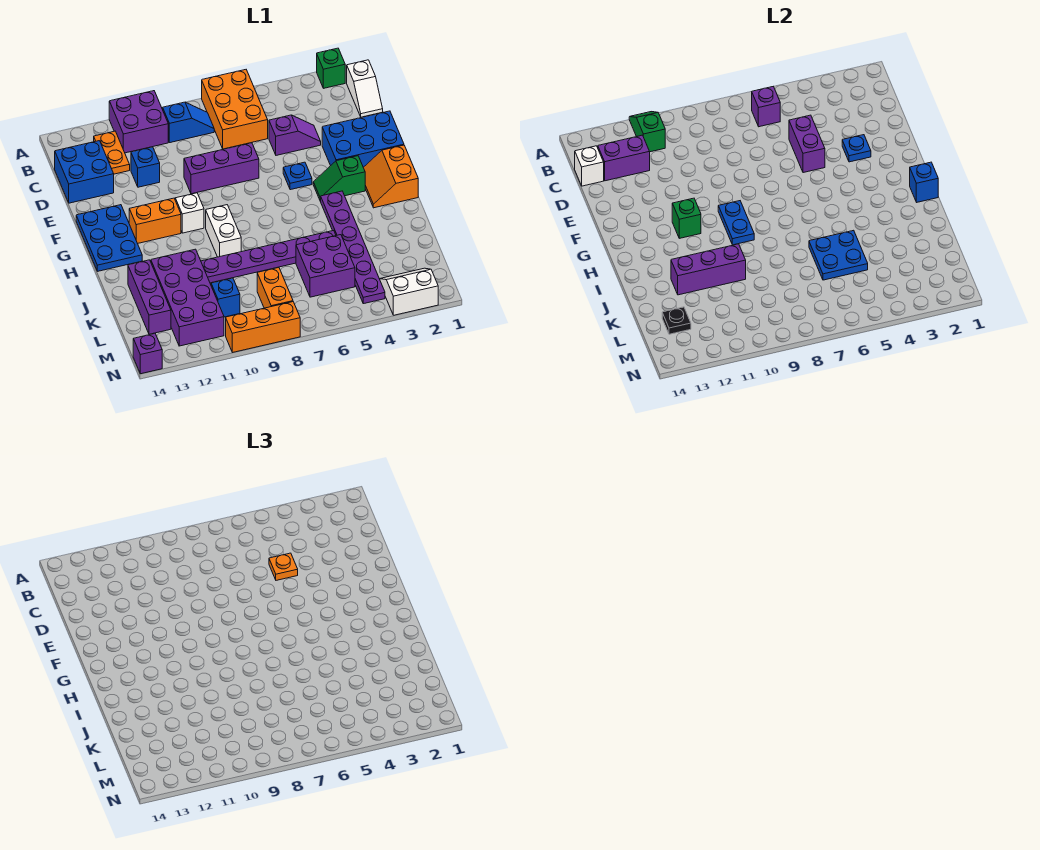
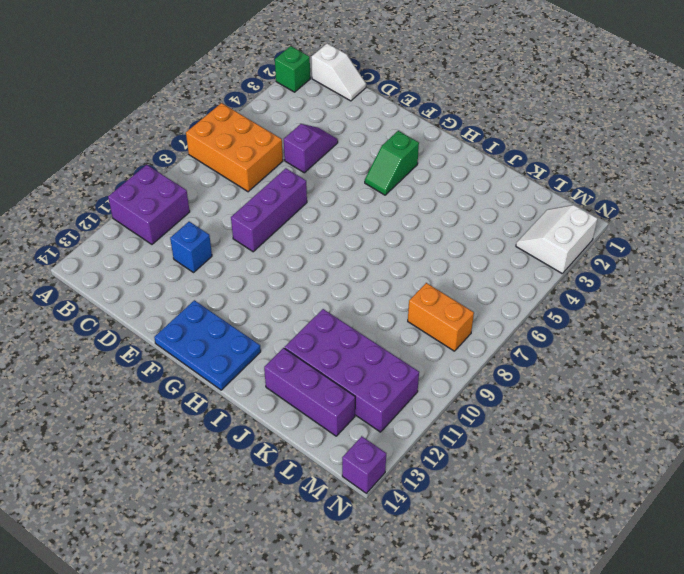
none -> blue slope B8:B9 level 1 top 9
none -> orange plate B12:C12 level 1
none -> blue brick C13:D14 level 1
none -> blue brick E1:F3 level 1

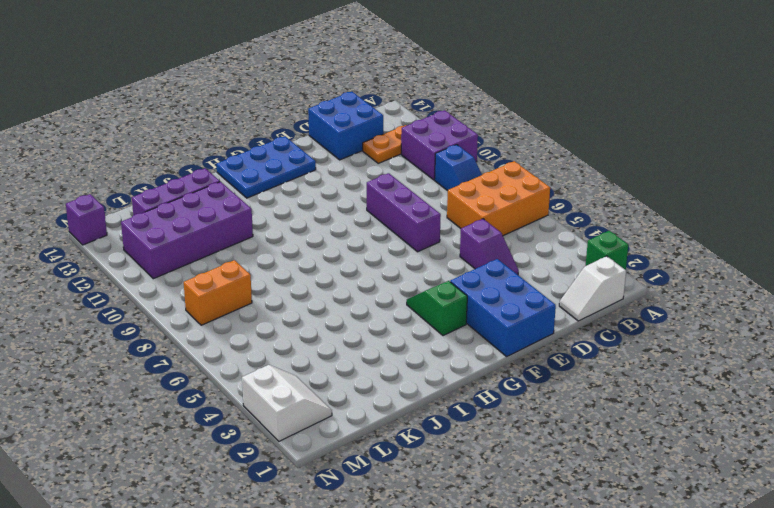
none -> blue brick D11 level 1
none -> blue plate F5 level 1
none -> orange slope G1:H2 level 1 top 1
none -> white brick G10 level 1

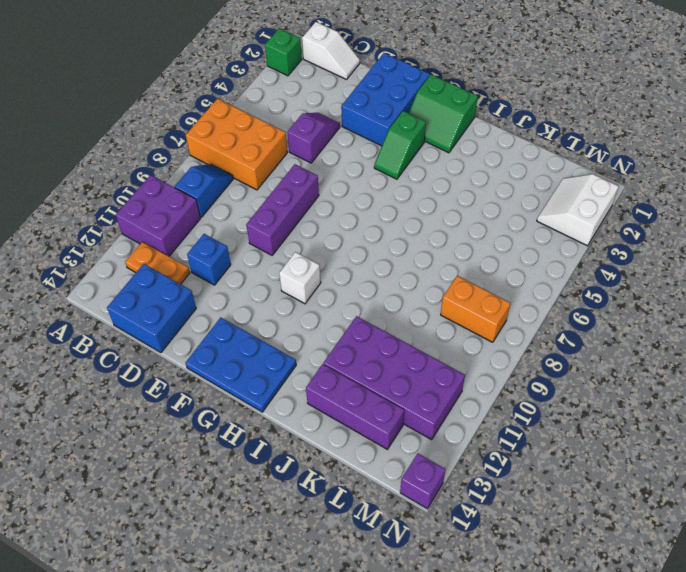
green slope G1:H2 level 1 top 1 -> orange slope G1:H2 level 1 top 1
none -> blue plate F5 level 1
none -> orange brick G11:G12 level 1
none -> purple plate H4:M4 level 1
none -> white brick H9:I9 level 1

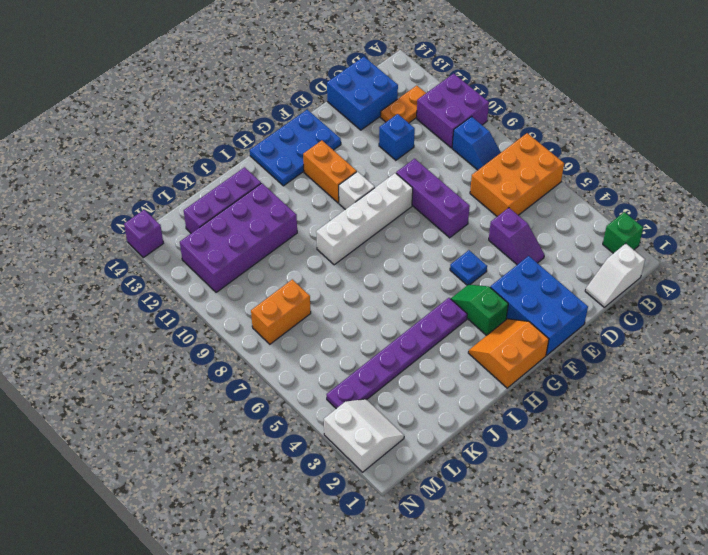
white brick F9:I9 level 1 -> white brick H9:I9 level 1
none -> purple plate J5:J10 level 1
none -> purple brick K5:L6 level 1
none -> blue brick L10 level 1
none -> orange brick N8:N10 level 1

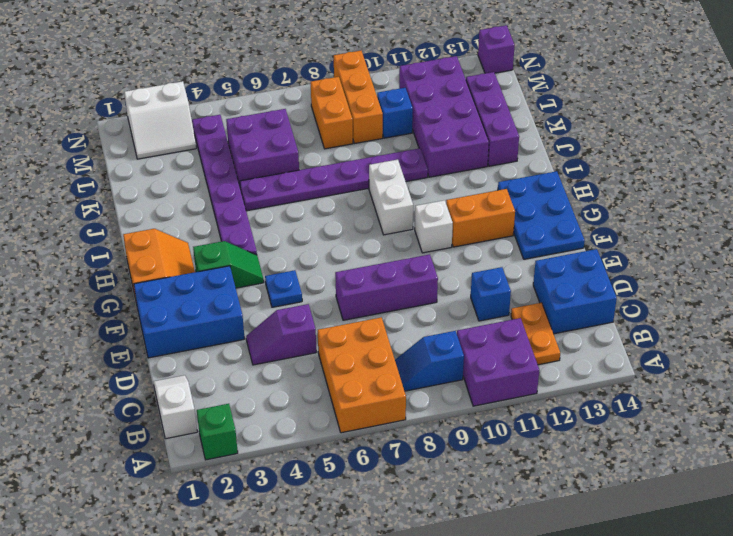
orange brick L9:N9 level 1 -> orange brick N8:N10 level 1
none -> green slope A11:B11 level 2 top B
none -> purple brick B6 level 2
none -> purple brick C12:C13 level 2
none -> white brick C14 level 2

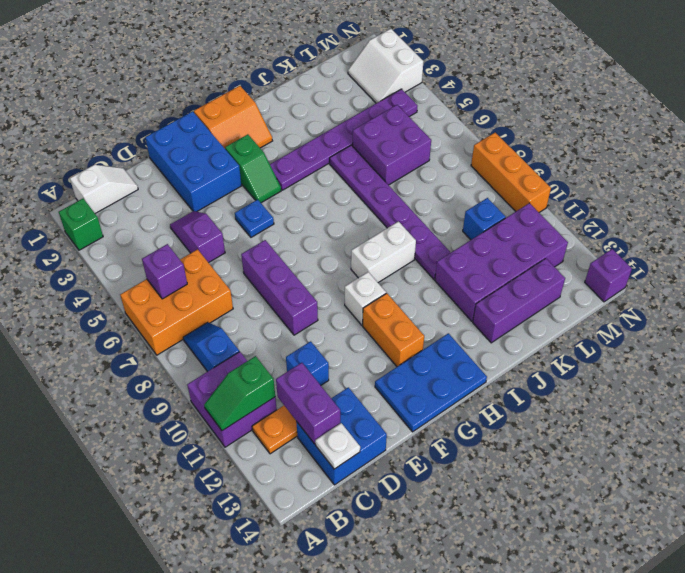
white plate C14 level 2 -> white brick C14 level 2
none -> orange brick L8:M8 level 1
none -> purple brick D5:E5 level 2
none -> blue plate E3 level 2
none -> blue plate G9:H9 level 2

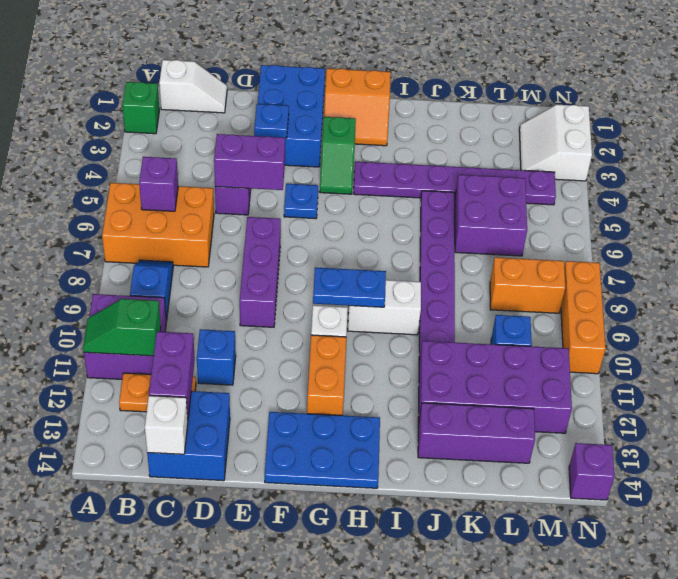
none -> green brick G11 level 2
none -> blue brick H1 level 2
none -> blue plate J5:K6 level 2
none -> purple brick J10:J12 level 2

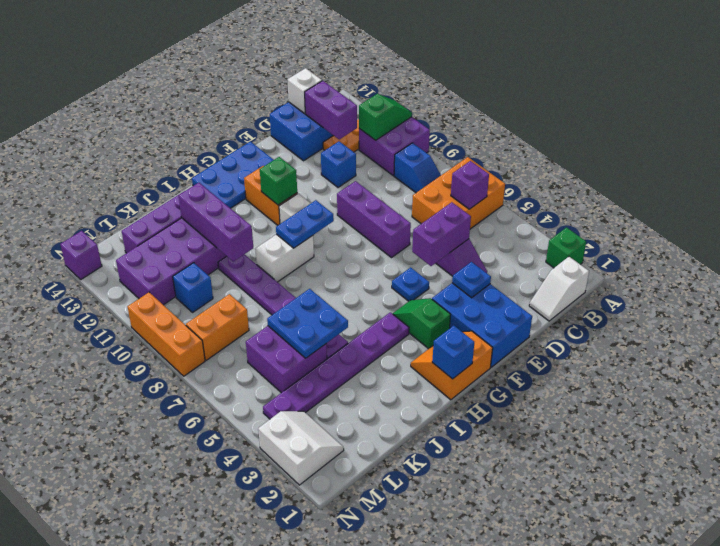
none -> black plate L13 level 2
none -> orange plate D5 level 3

